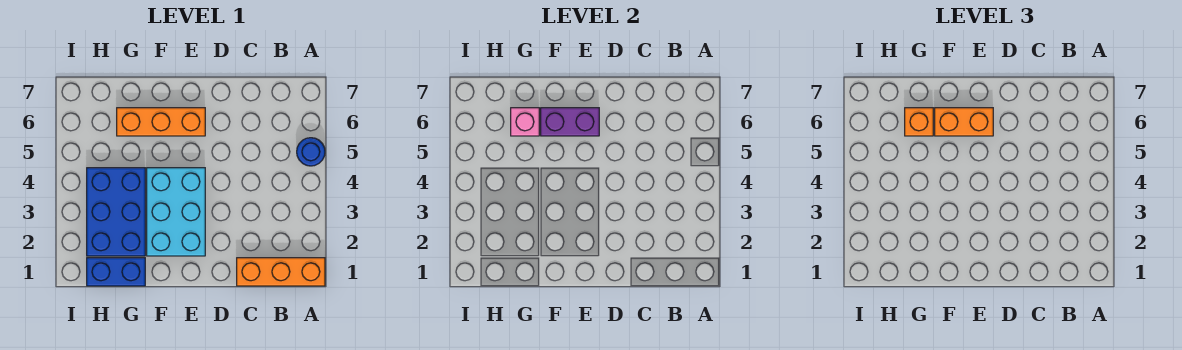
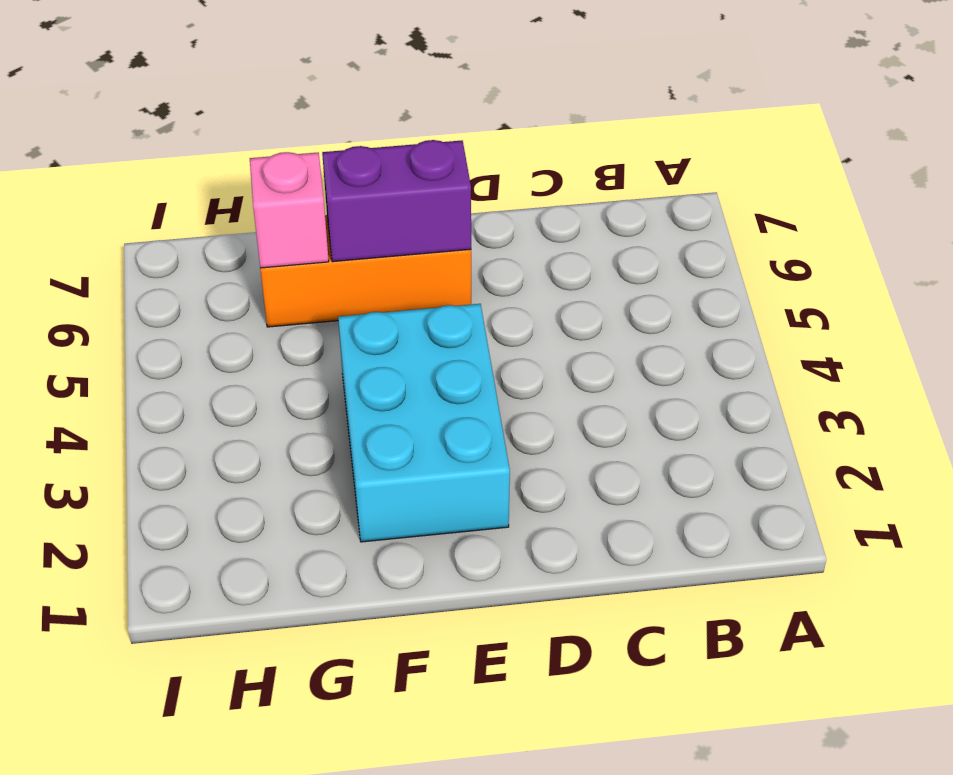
none -> orange brick A1:C1 level 1
none -> blue round brick A5 level 1

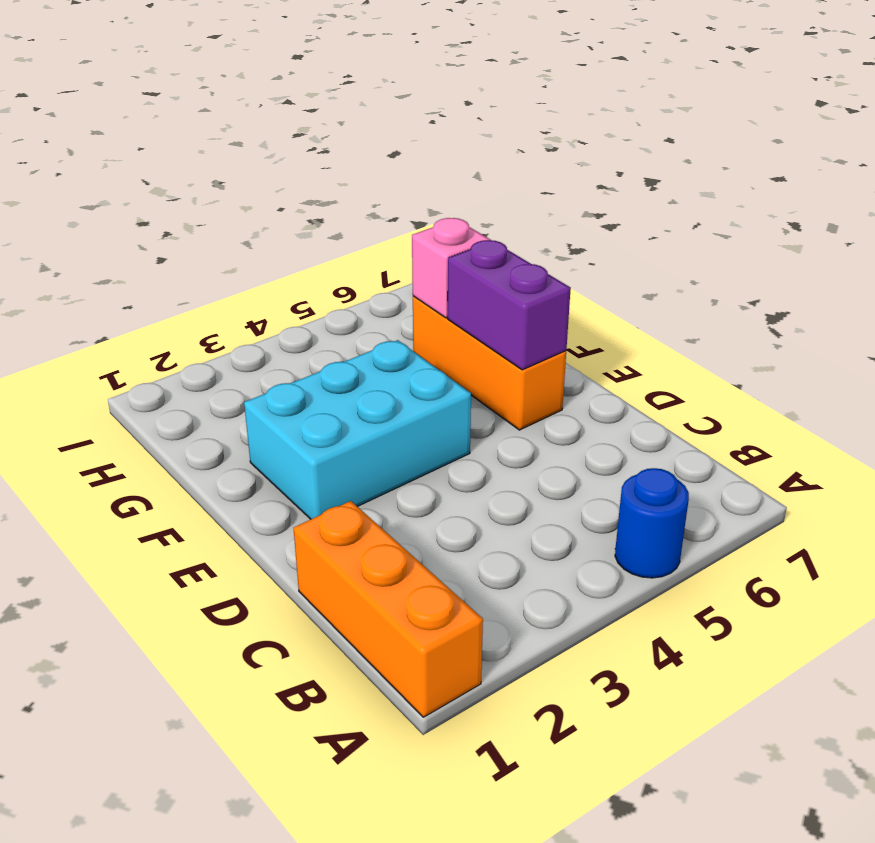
none -> blue brick G1:H1 level 1
none -> blue brick G2:H4 level 1

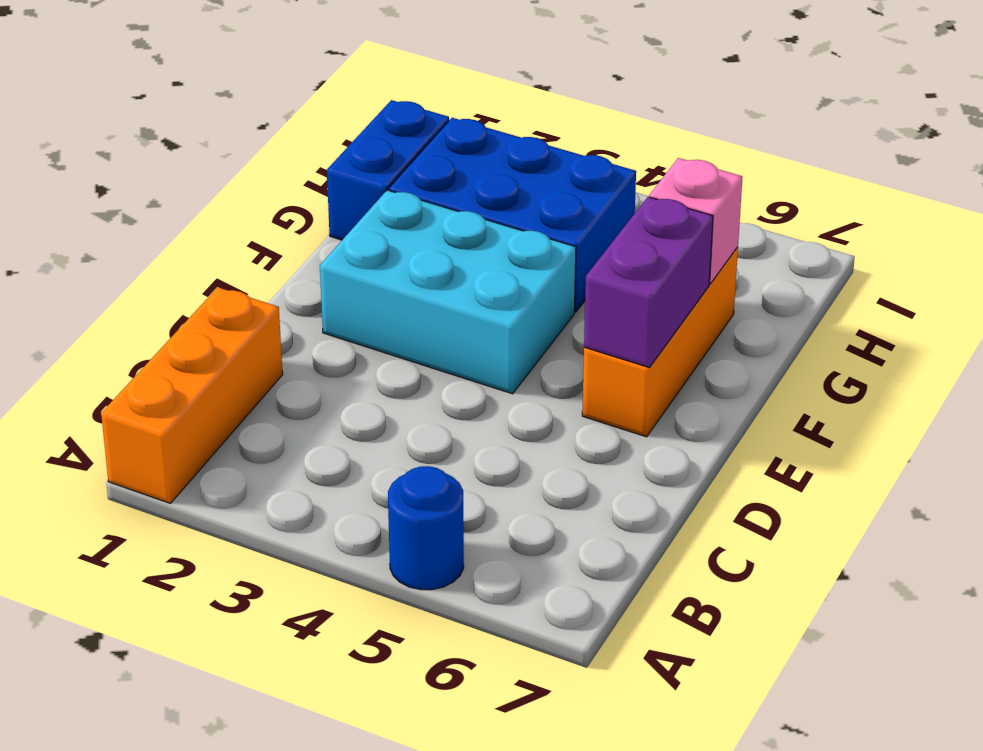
none -> orange brick E6:F6 level 3
none -> orange brick G6 level 3

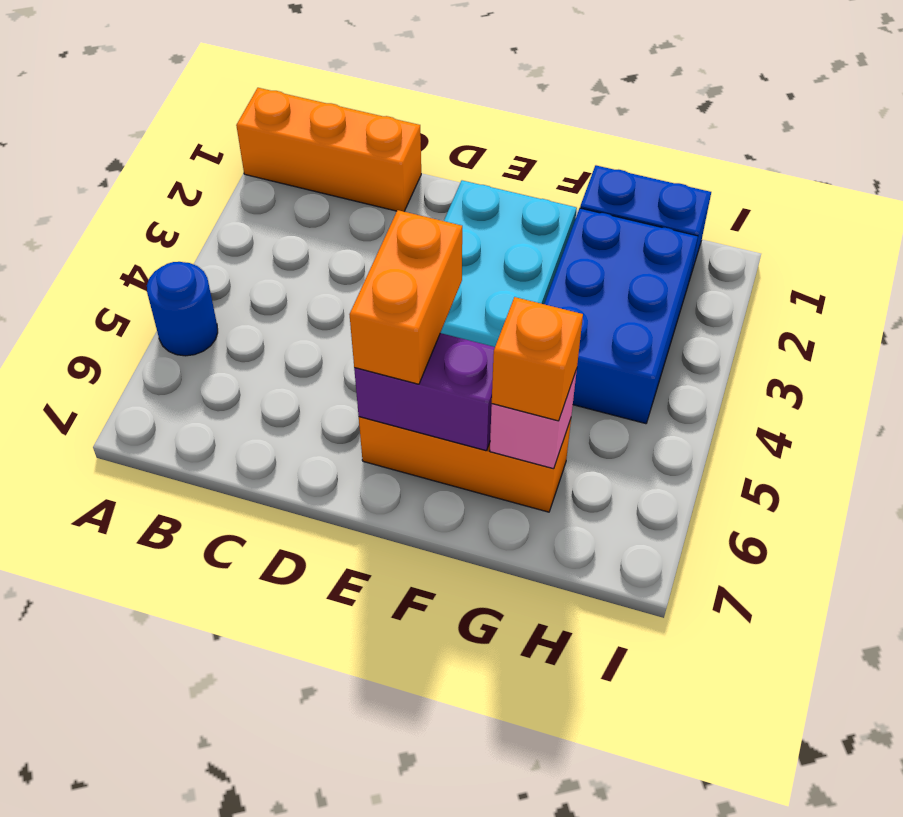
orange brick E5:E6 level 3 -> orange brick E6:F6 level 3

